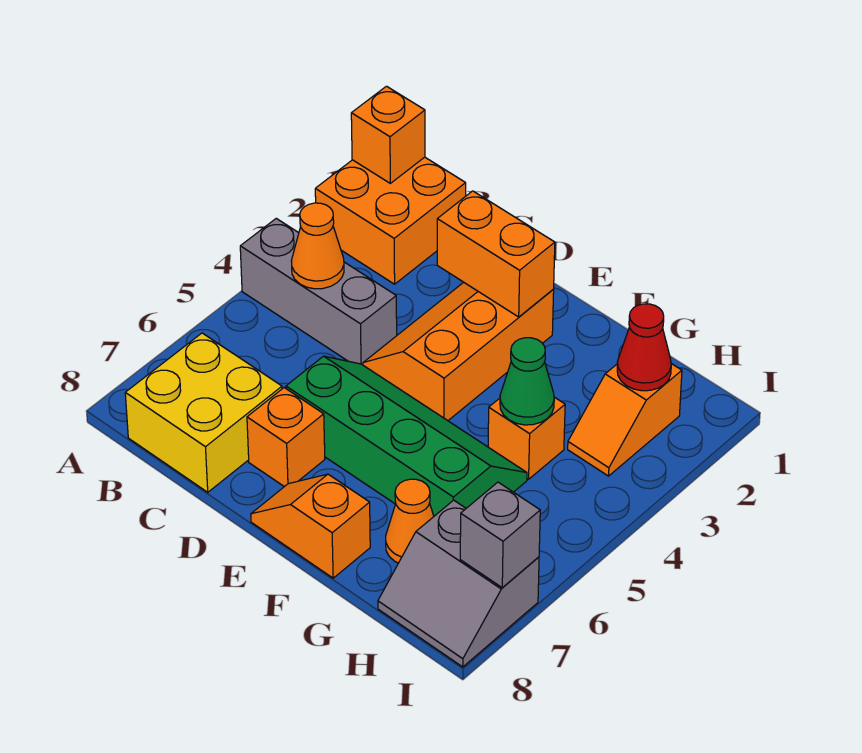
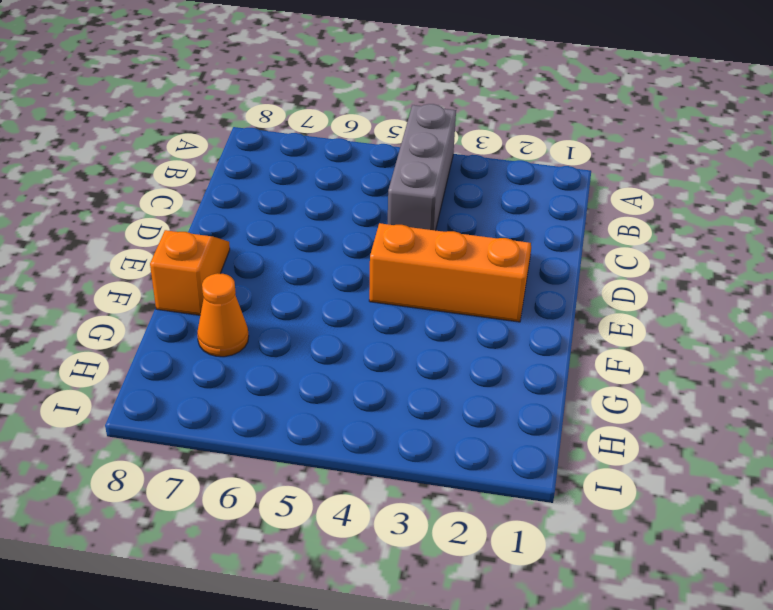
none -> orange brick A1:B2 level 1
none -> yellow brick B7:C8 level 1
none -> green slope D5:G6 level 1 top 6

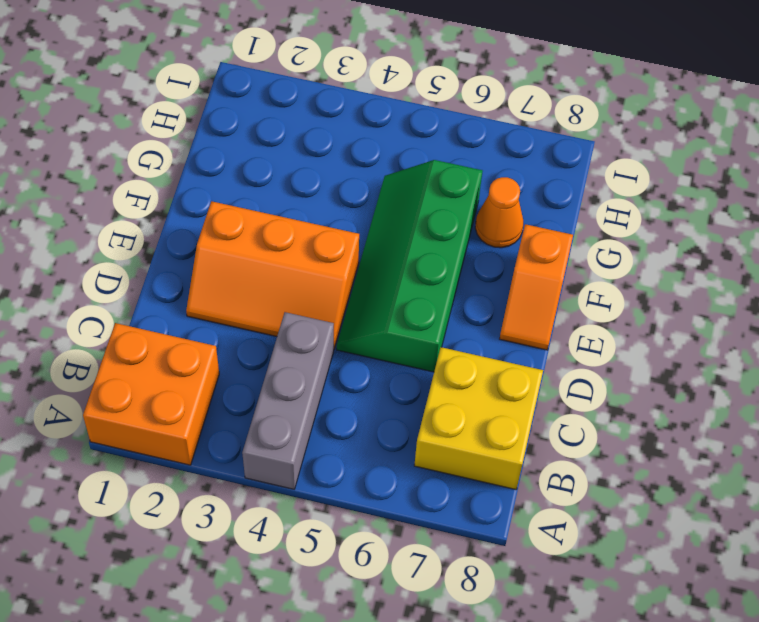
none -> orange brick D7 level 1
none -> orange brick G4 level 1
none -> orange slope H2:H3 level 1 top 2

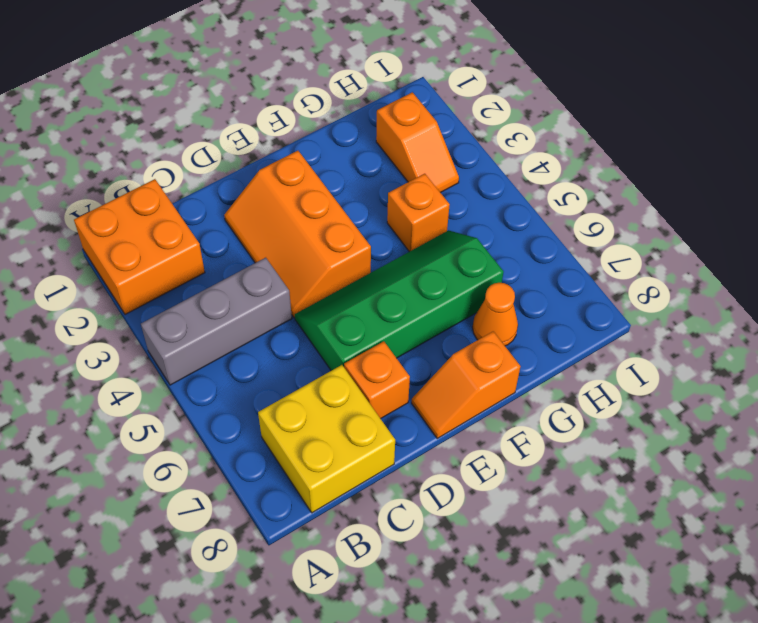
none -> grey slope H7:I8 level 1 top 7
none -> orange brick A1 level 2
none -> orange cone B4 level 2

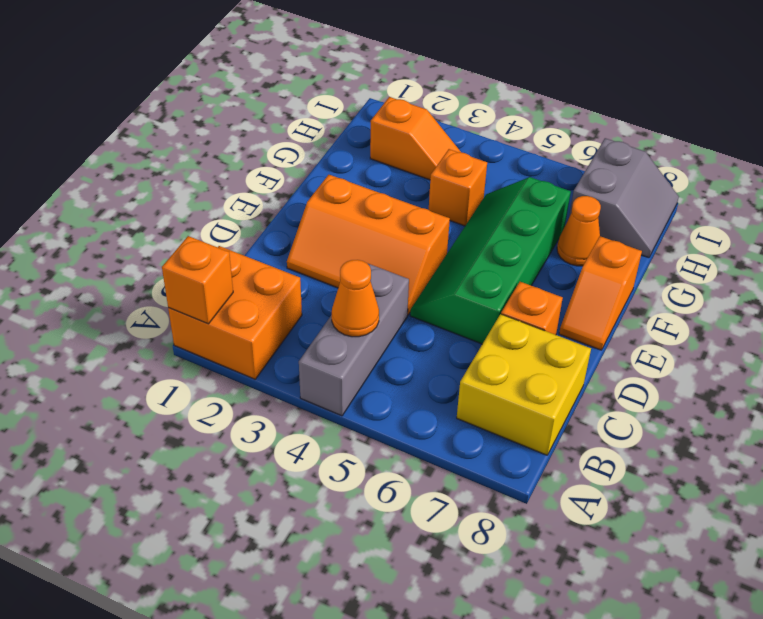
none -> orange brick D2:E2 level 2
none -> green cone G4 level 2
none -> red cone H2 level 2

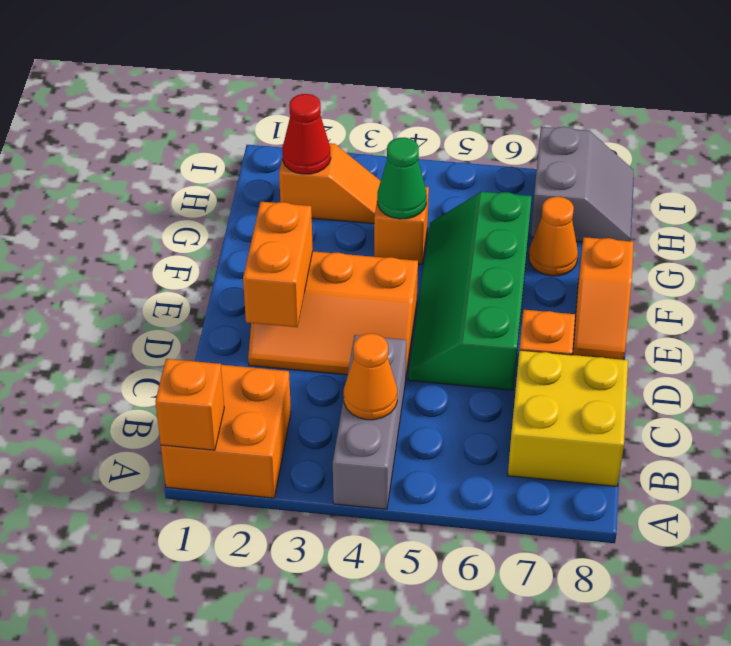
none -> grey brick I7 level 2

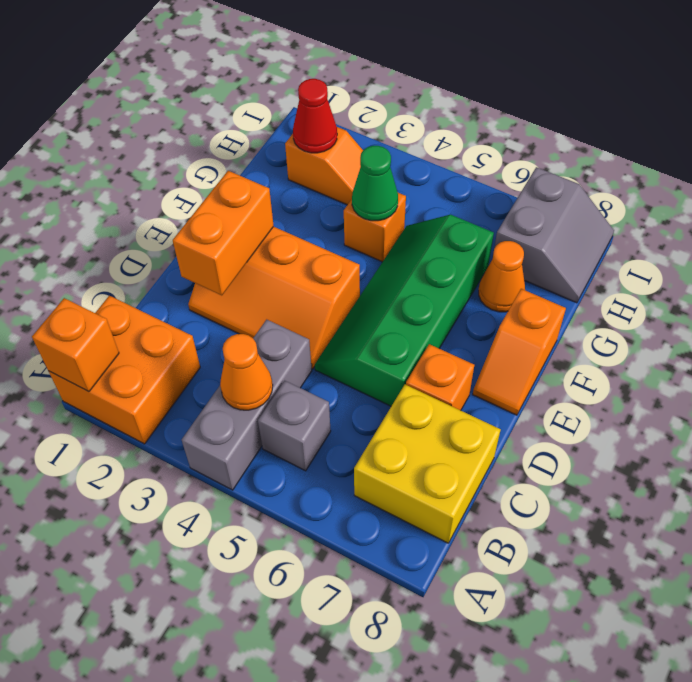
grey brick B5 level 1 -> grey brick I7 level 2

